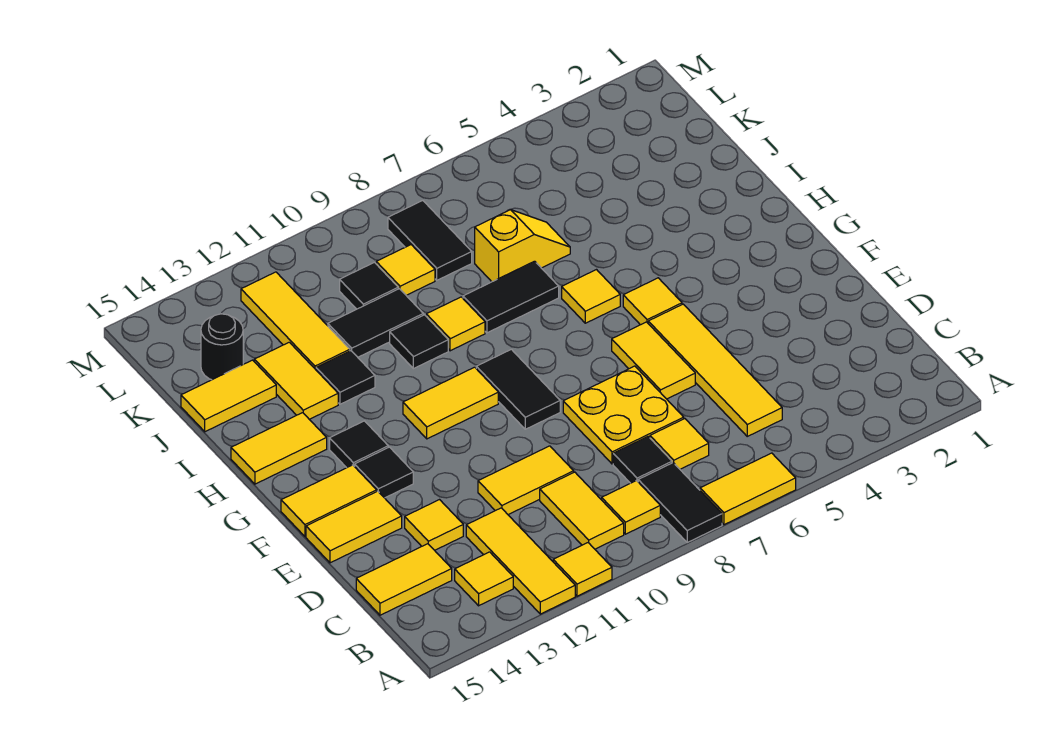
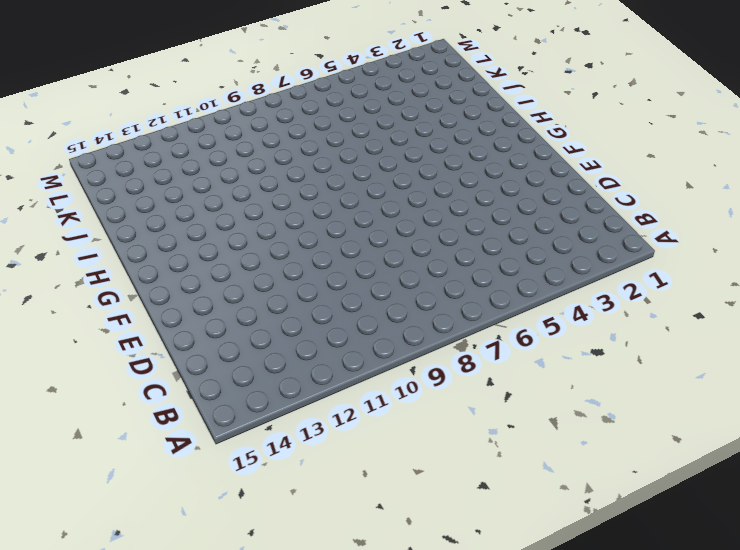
none -> yellow tile A6:A7 level 1
none -> black tile A8:B8 level 1
none -> yellow tile A11 level 1
none -> yellow tile A12:C12 level 1

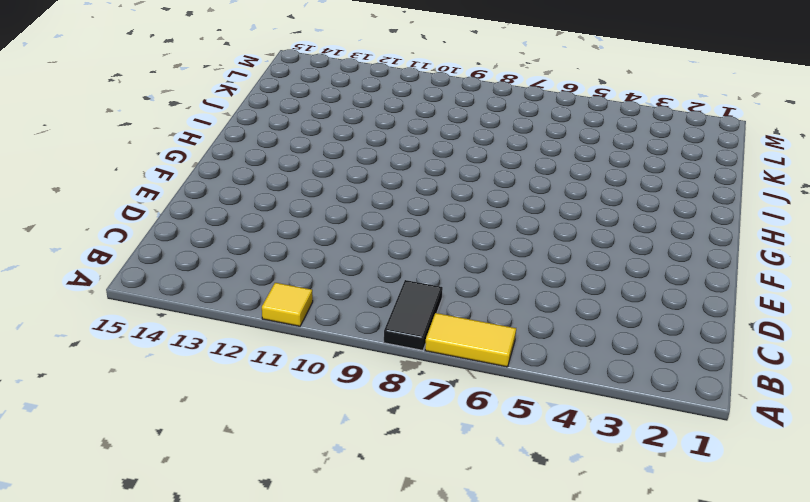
none -> yellow tile A12:C12 level 1
none -> yellow tile B9 level 1
none -> yellow tile B10:C10 level 1
none -> yellow tile B13 level 1

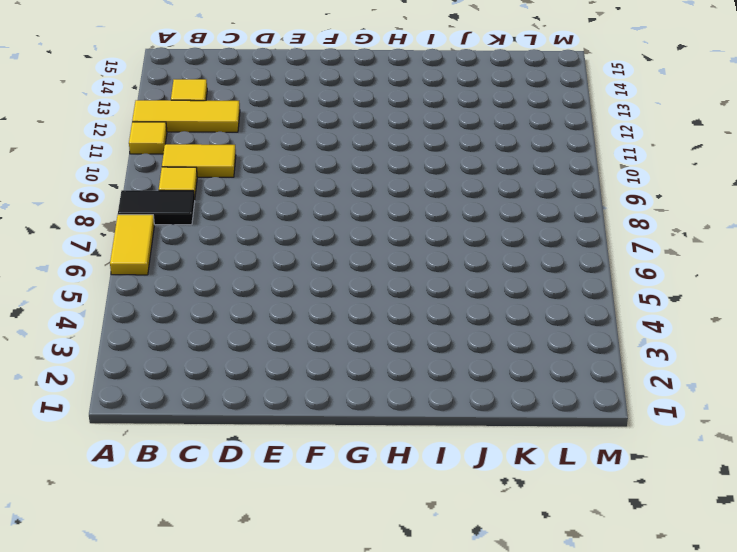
none -> yellow tile C5:F5 level 1
none -> yellow tile C7 level 1
none -> black tile C8 level 1
none -> yellow tile C14:C15 level 1

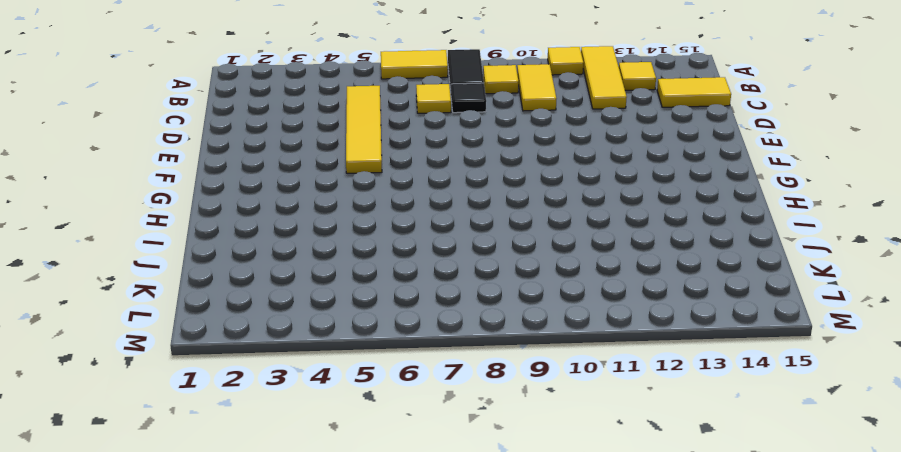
none -> yellow plate D7:E8 level 1
none -> yellow tile D10:D11 level 1
none -> yellow tile D13 level 1
none -> yellow tile E6:F6 level 1

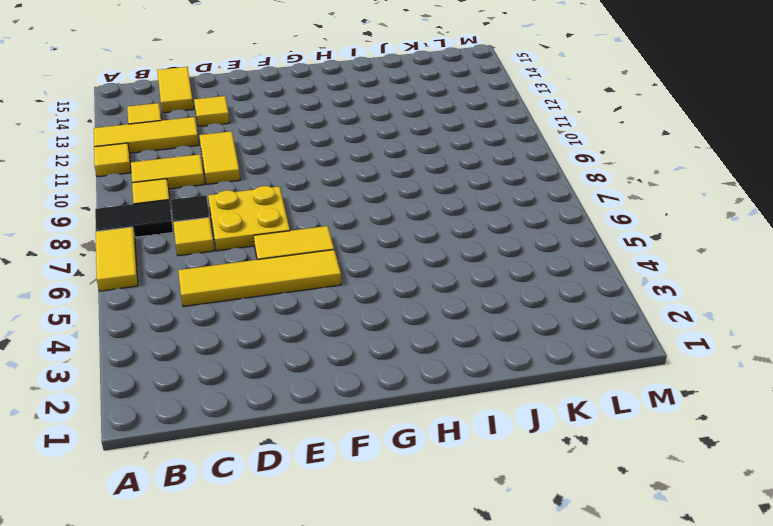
none -> yellow tile E14:E15 level 1
none -> black tile F9:G9 level 1
none -> black tile F13 level 1
none -> yellow tile F14:F15 level 1

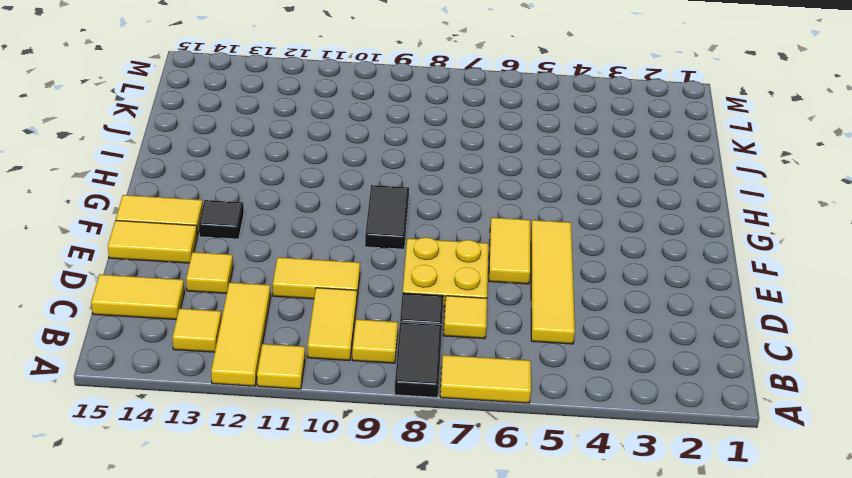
none -> yellow tile G5 level 1
none -> yellow tile G10:G11 level 1
none -> black tile G13 level 1
none -> yellow tile H6 level 1

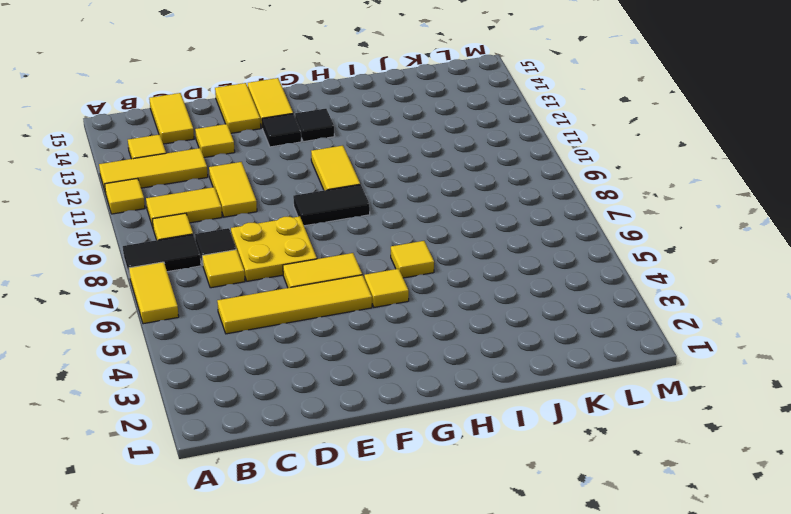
none -> yellow tile H14:H15 level 1
none -> black tile I7:I8 level 1
none -> yellow tile I9 level 1
none -> black tile I10 level 1

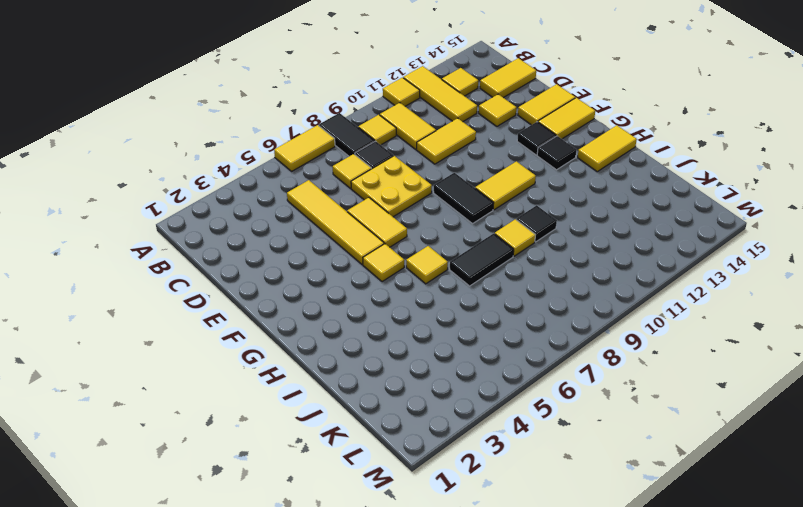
none -> black tile I12 level 1
none -> yellow tile I13:J13 level 1
none -> yellow slope J6:J7 level 1 top 7
none -> black tile J10:J11 level 1

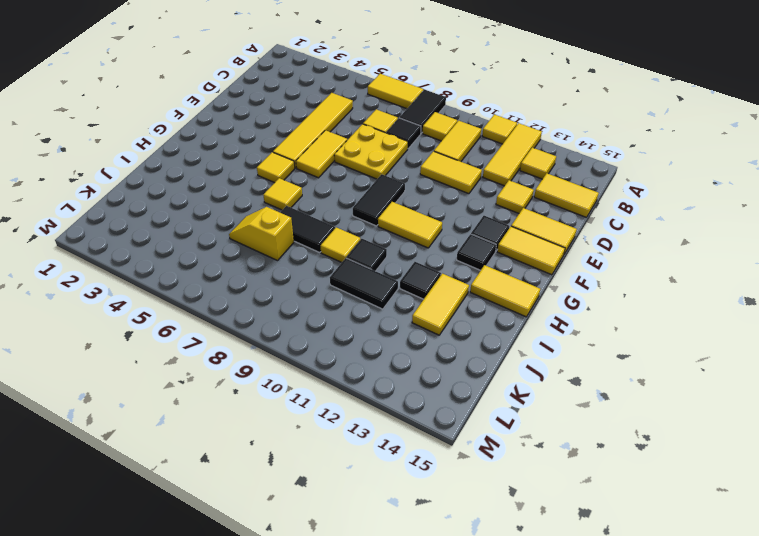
none -> yellow tile J12:L12 level 1
none -> yellow tile J14:J15 level 1
none -> black tile K8:L8 level 1
none -> yellow tile K9 level 1

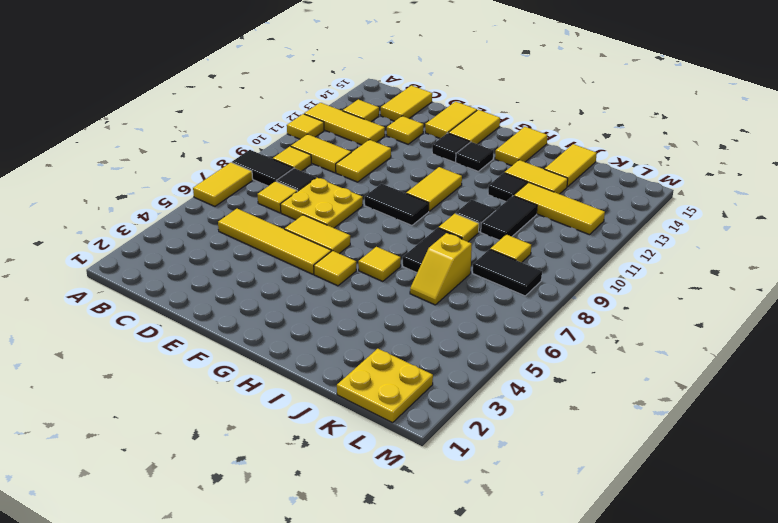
yellow plate K1:L2 level 1 -> none
none -> black tile K10 level 1
none -> black round brick K14 level 1

